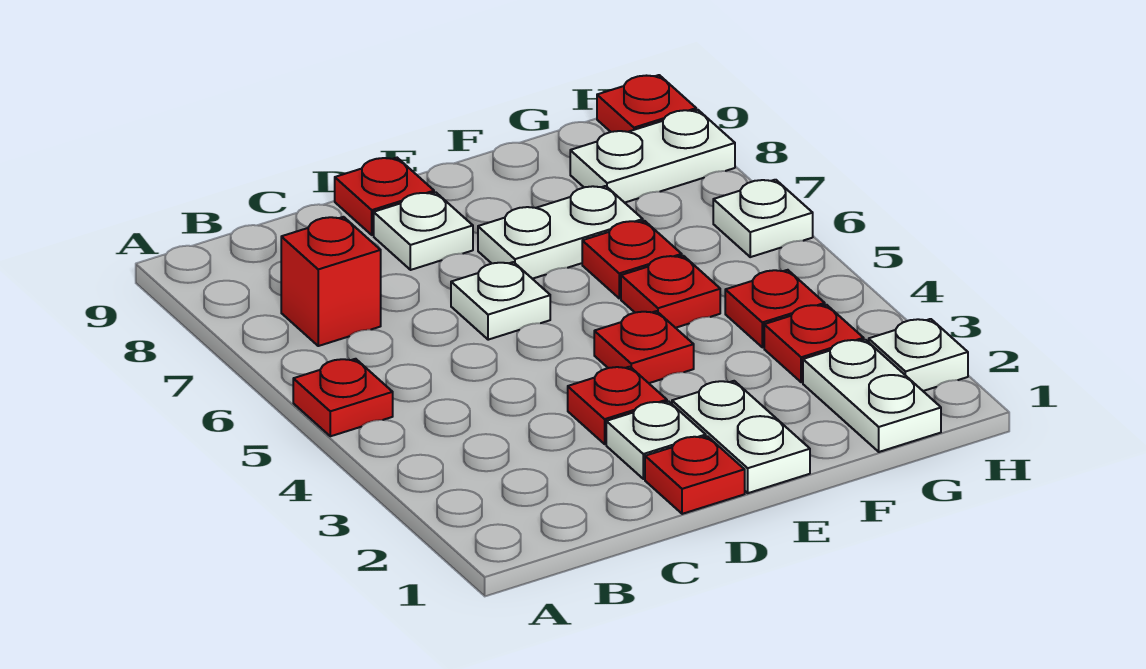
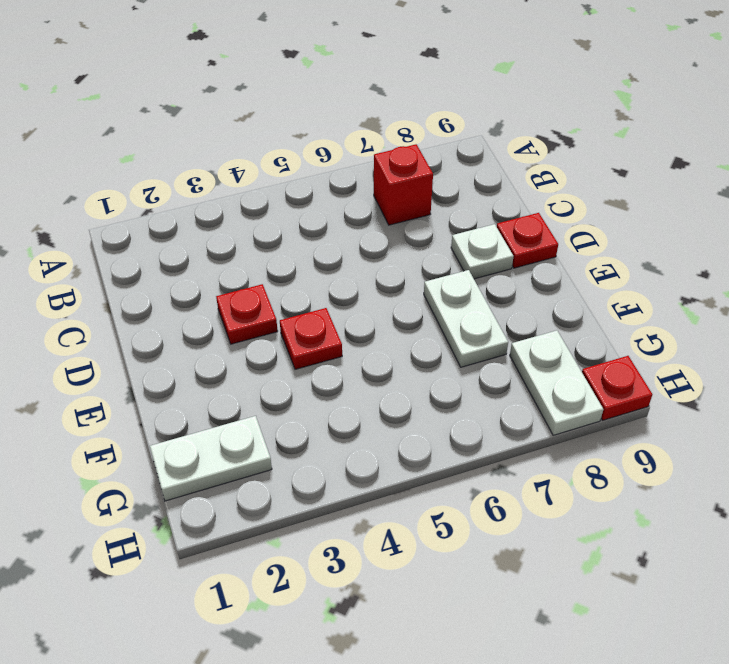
none -> red plate A5 level 1
none -> red plate D1 level 1
none -> white plate D2 level 1

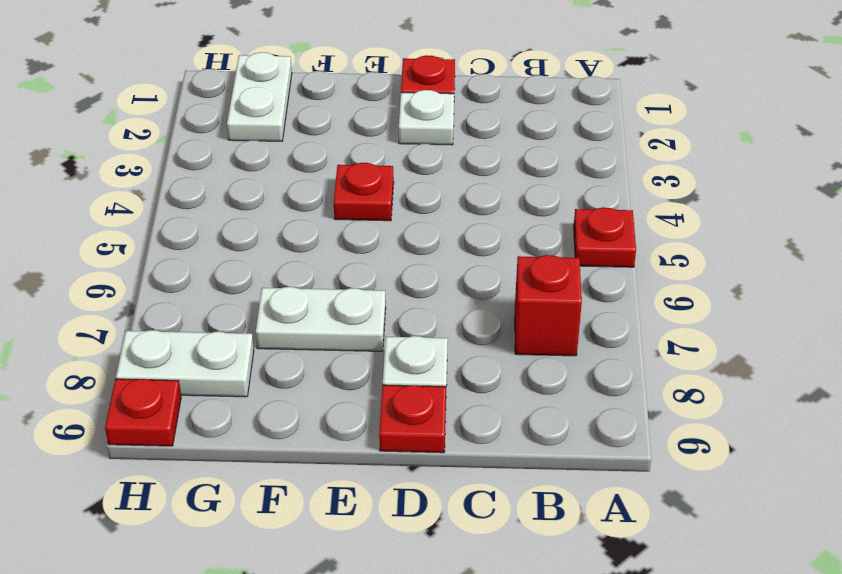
none -> red plate D3 level 1
none -> white plate D6 level 1
none -> white plate E1:E2 level 1

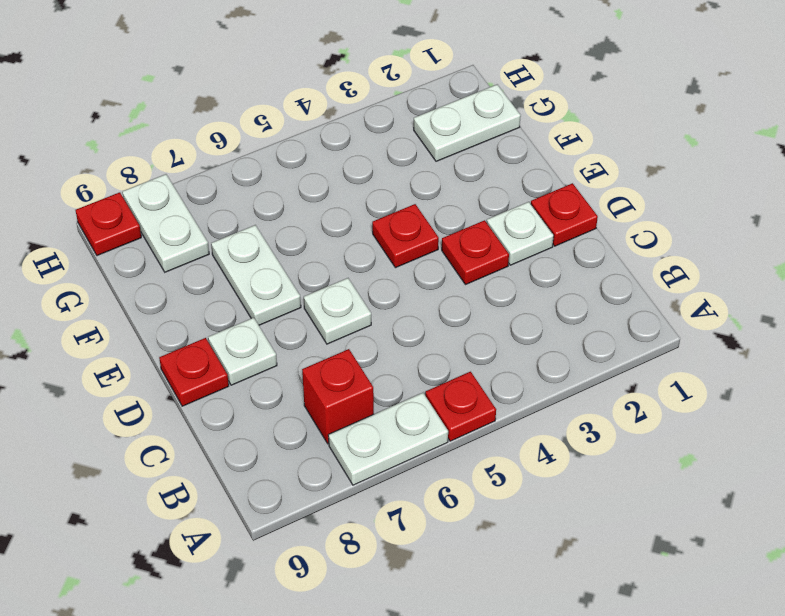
white plate A6:A7 level 1 -> white plate E1:E2 level 1
none -> red plate F5 level 1
none -> red plate F6 level 1
none -> red plate G3 level 1

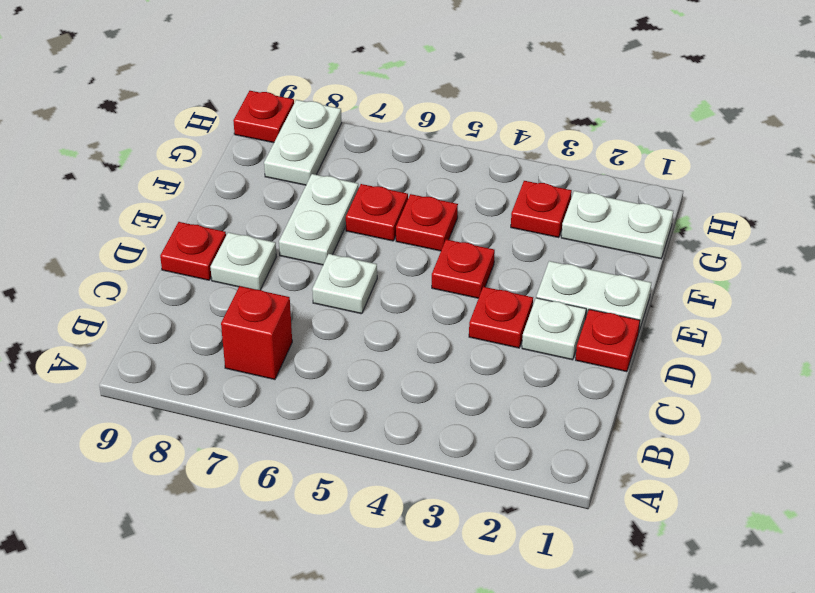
none -> red plate A5 level 1
none -> red plate G4 level 1
none -> white plate H2 level 1

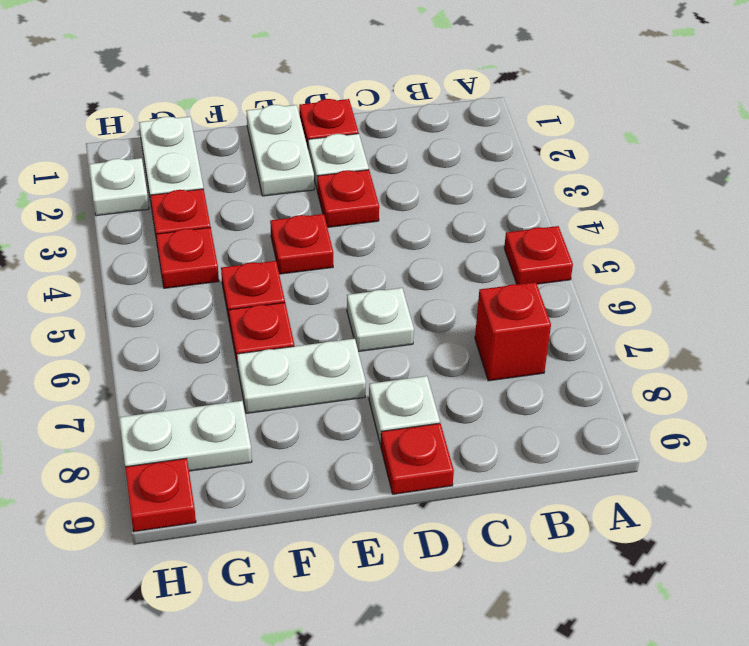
none -> white plate H6 level 1

